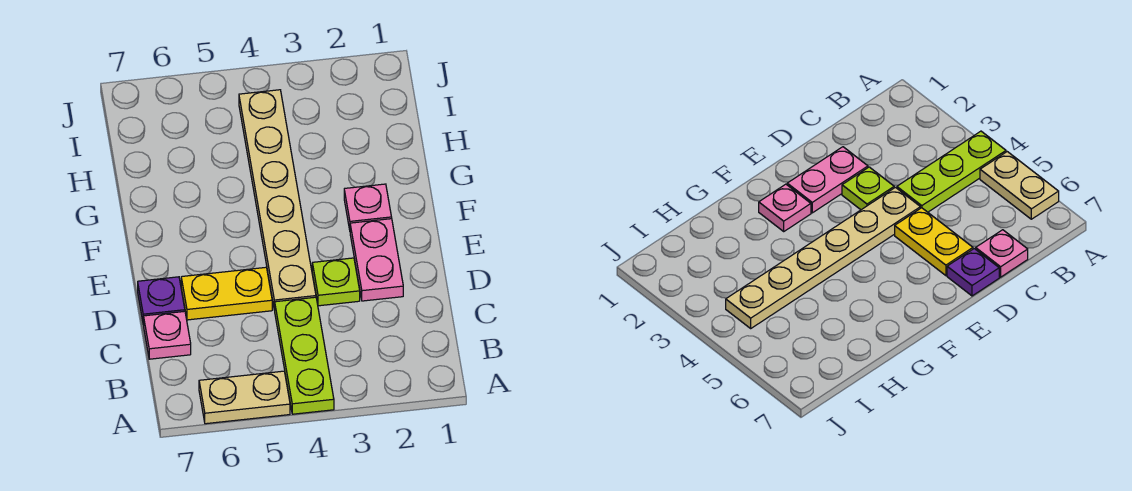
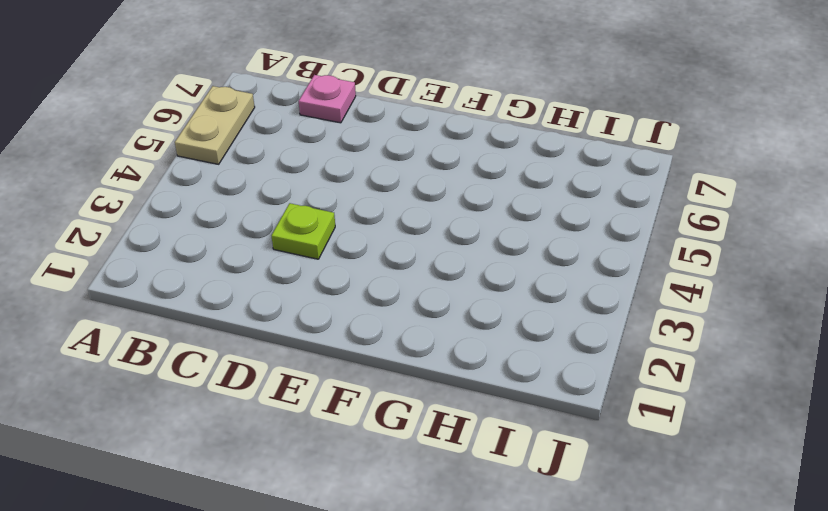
none -> lime plate A4:C4 level 1
none -> pink plate D2:E2 level 1

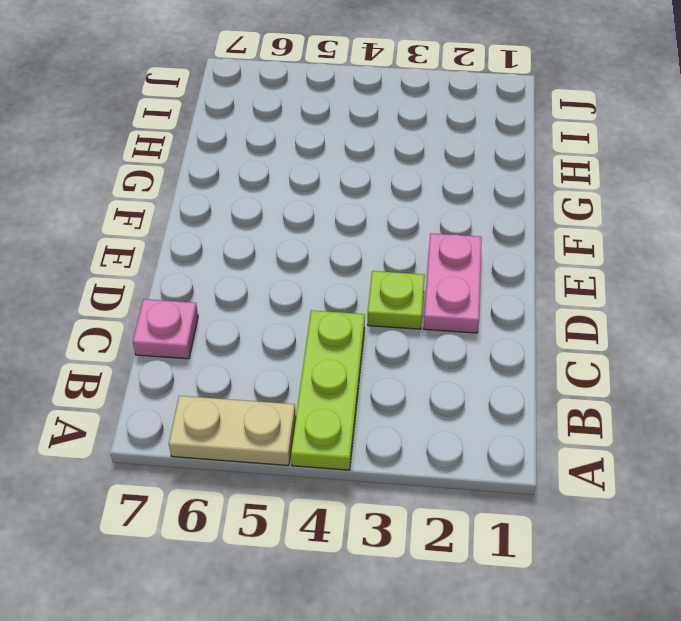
none -> tan plate D4:I4 level 1
none -> yellow plate D5:D6 level 1

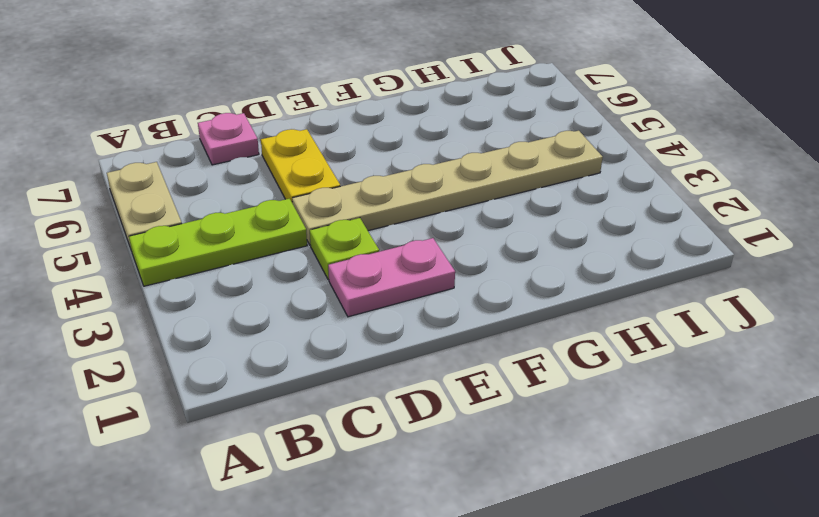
none -> purple plate D7 level 1
none -> pink plate F2 level 1

